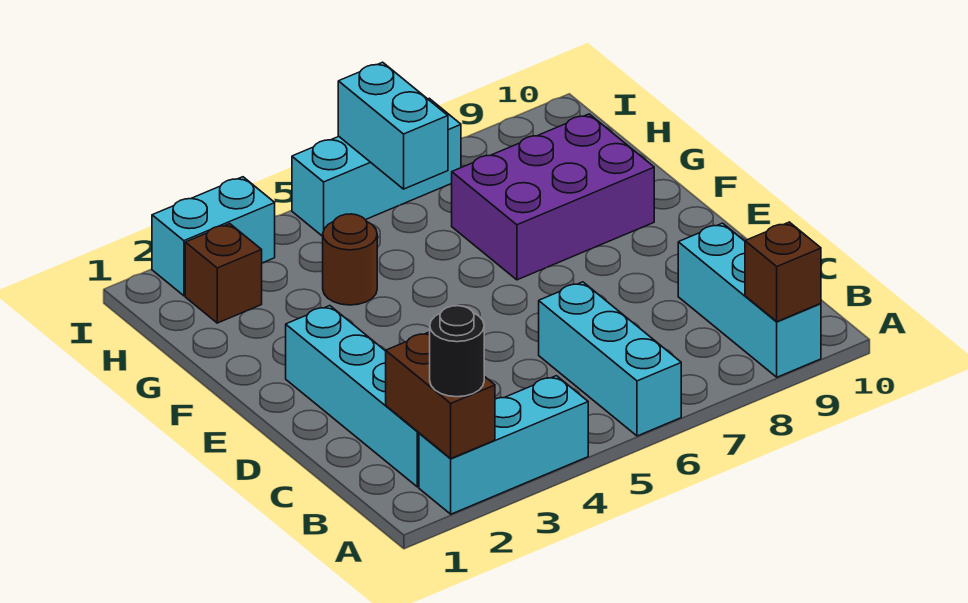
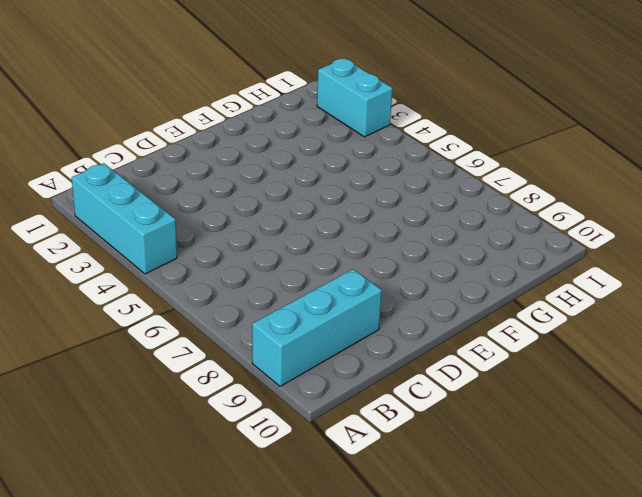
none -> cyan brick A6:C6 level 1
none -> cyan brick B2:E2 level 1
none -> purple brick F7:G9 level 1

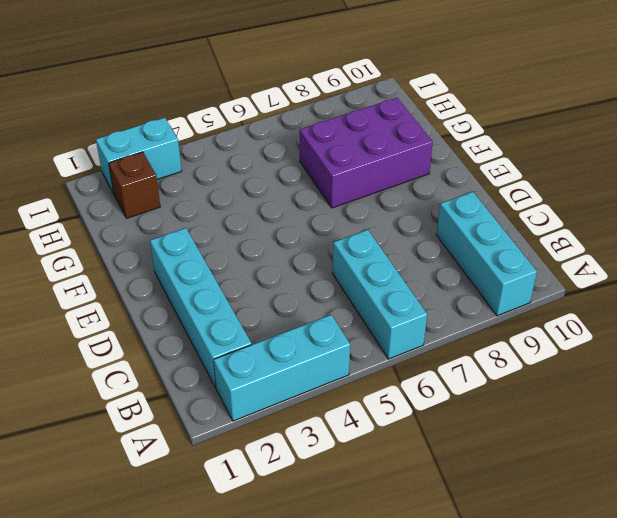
none -> brown round brick G4 level 1
none -> cyan brick I5:I7 level 1
none -> brown brick A2:B2 level 2

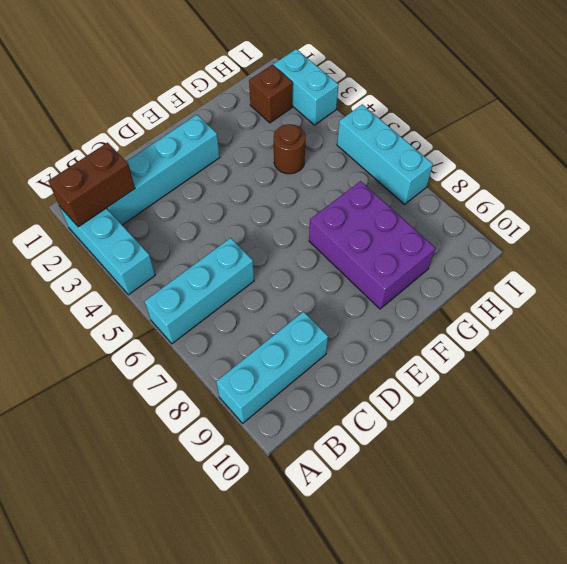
none -> brown brick A9 level 2
none -> cyan brick H6:I6 level 2
none -> black round brick A2 level 3

